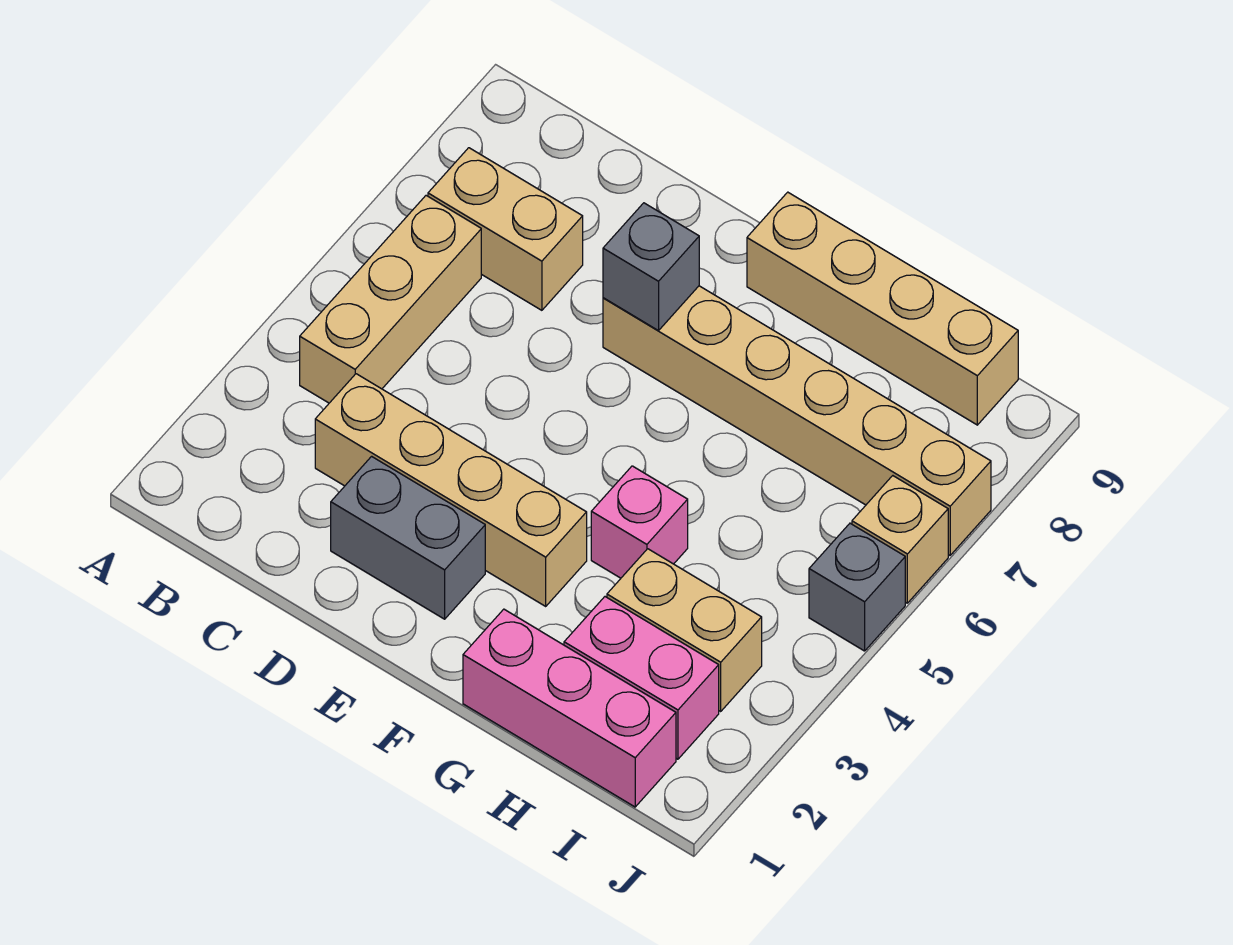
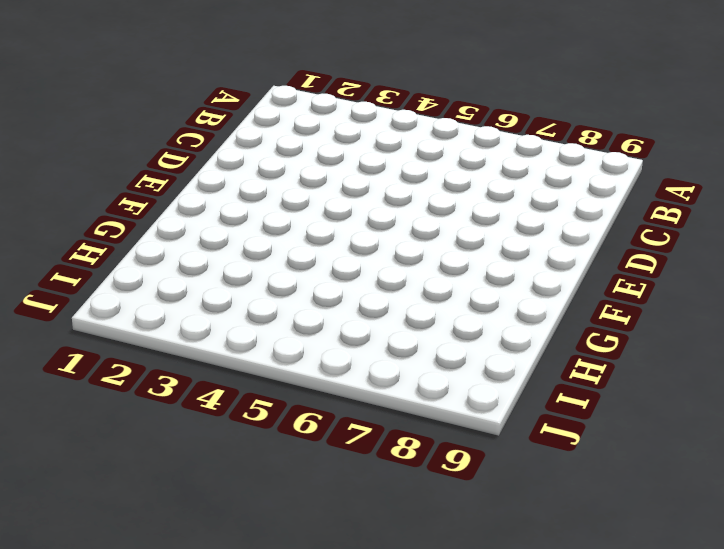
none -> tan brick B4:B6 level 1
none -> tan brick B7:C7 level 1
none -> tan brick C3:F3 level 1

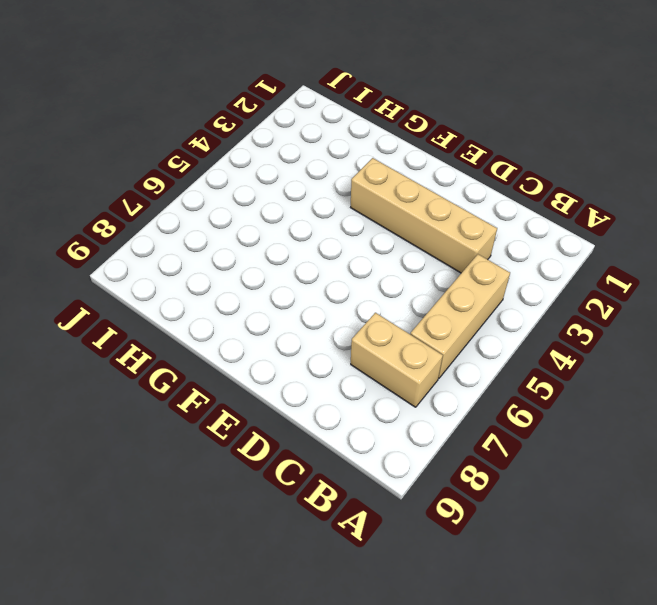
none -> grey brick D2:E2 level 1
none -> tan brick E7:J7 level 1
none -> tan brick F9:I9 level 1

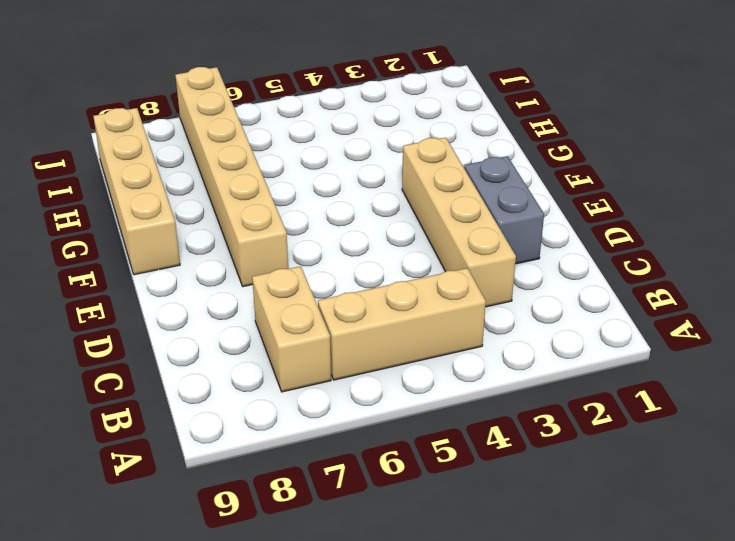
none -> pink brick G1:I1 level 1
none -> pink brick G4 level 1
none -> pink brick H2:I2 level 1

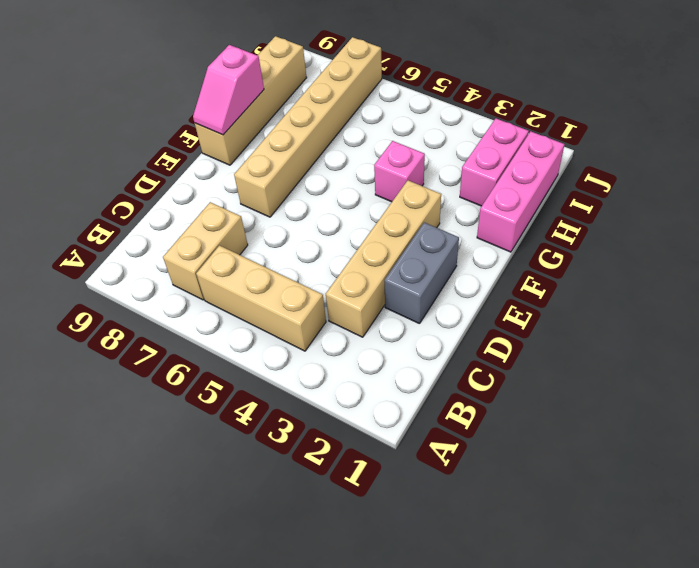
pink slope F9:G9 level 2 top G -> none
none -> tan brick H3:I3 level 1
none -> grey brick J5 level 1
none -> tan brick J6 level 1

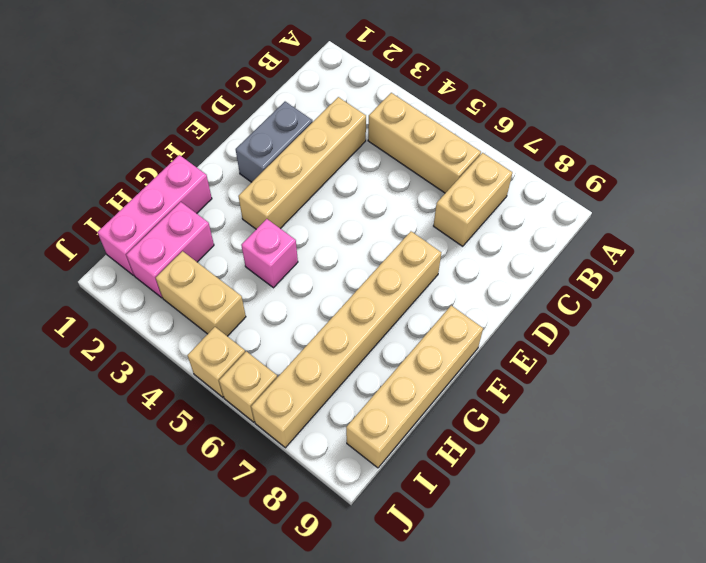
tan brick I3:I4 level 1 -> tan brick H3:I3 level 1
tan brick J5 level 1 -> grey brick J5 level 1
none -> grey brick E7 level 2

